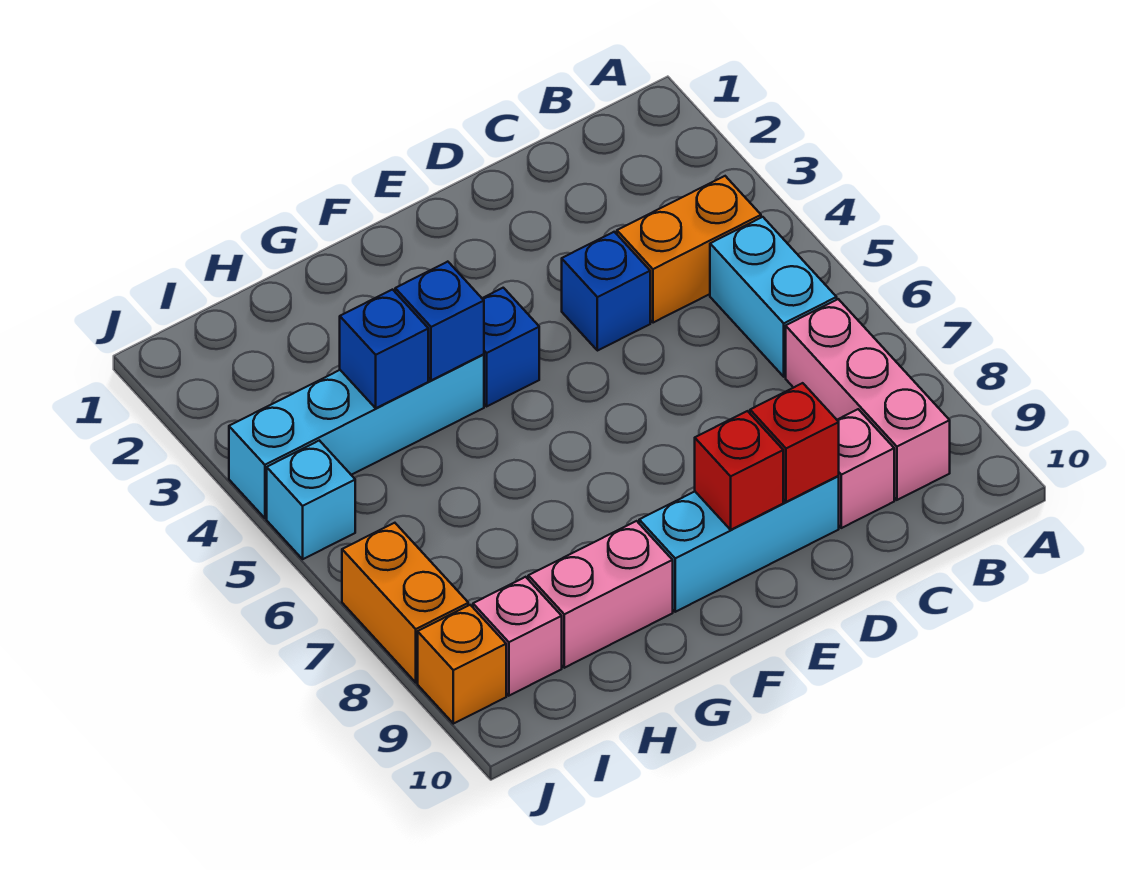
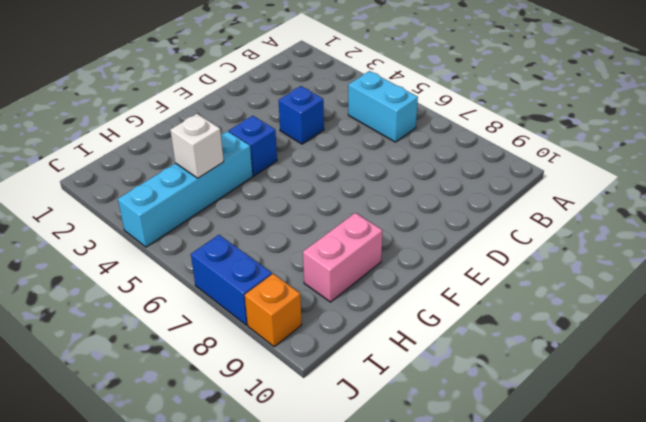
white brick H4 level 2 -> blue brick H4 level 2
blue brick J7:J8 level 1 -> orange brick J7:J8 level 1
none -> orange brick B4:C4 level 1
none -> pink brick B7:B9 level 1
none -> pink brick C9 level 1

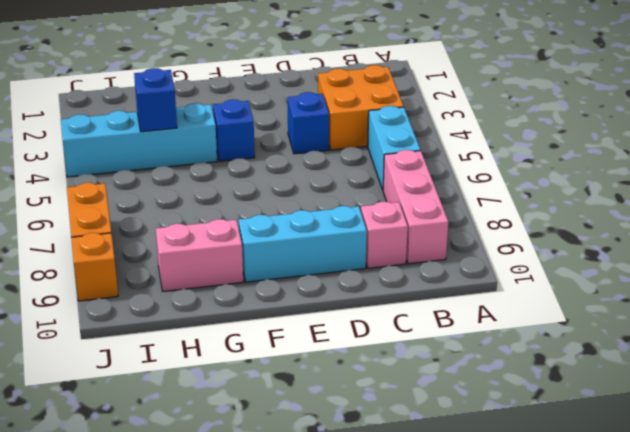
orange brick B3:C4 level 1 -> orange brick B4:C4 level 1
none -> pink brick I9 level 1
none -> cyan brick J5 level 1
none -> red brick D9 level 2

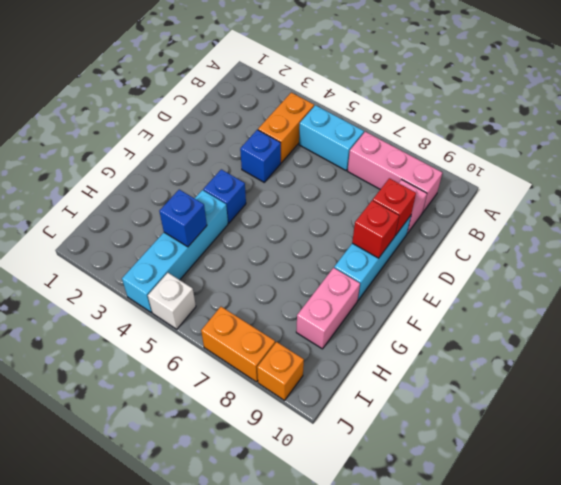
white brick J5 level 1 -> cyan brick J5 level 1
none -> pink brick I9 level 1
none -> blue brick G4 level 2

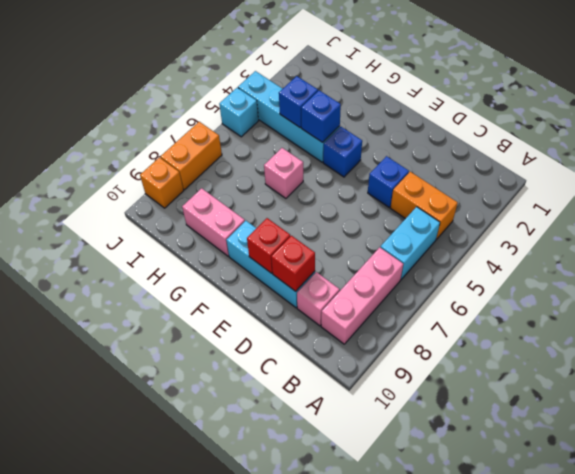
pink brick G6 level 1 -> pink brick I9 level 1

